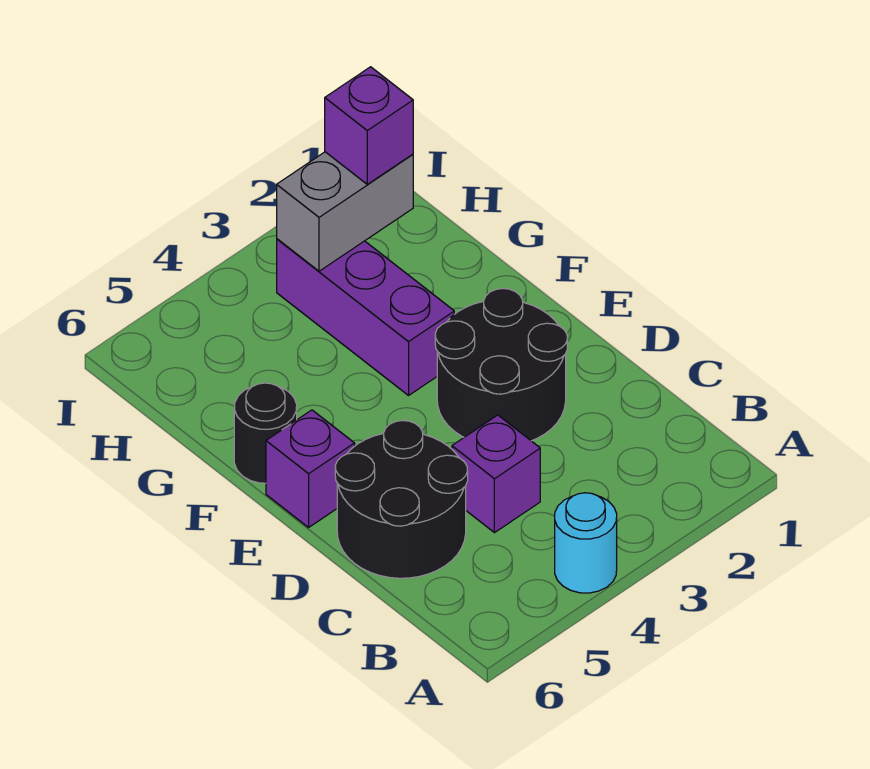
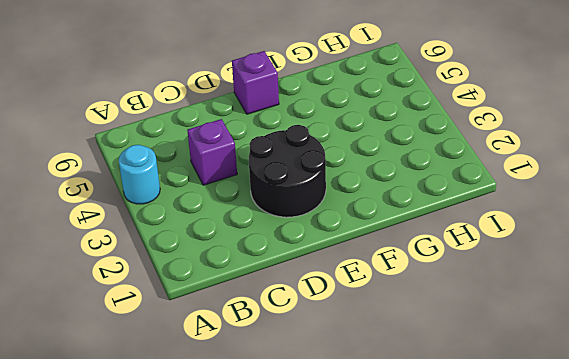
none -> black round brick C5:D6 level 1
none -> purple brick F3:H3 level 1

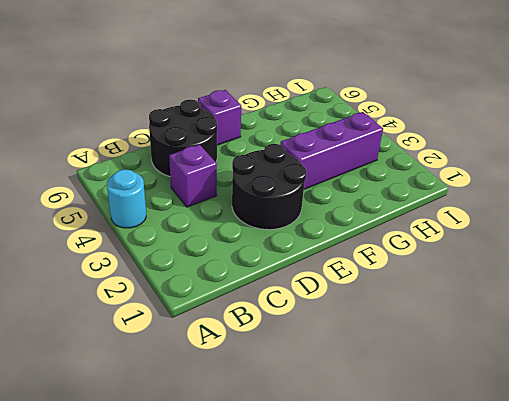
none -> black round brick F6 level 1
none -> grey brick H2:H3 level 2

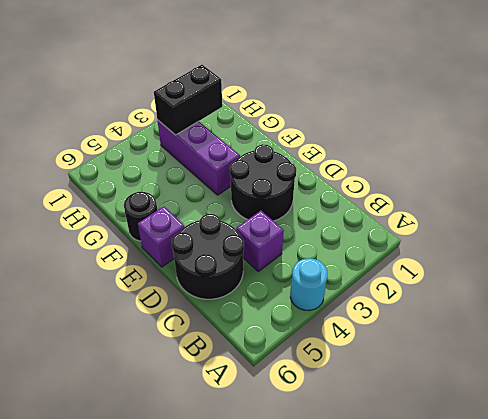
black brick H2:H3 level 2 -> grey brick H2:H3 level 2
none -> purple brick H2 level 3

